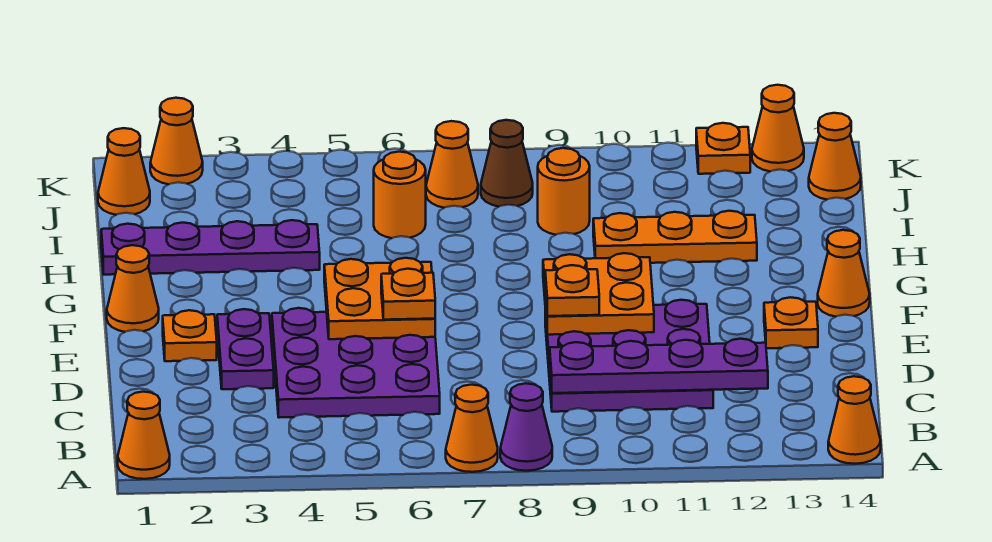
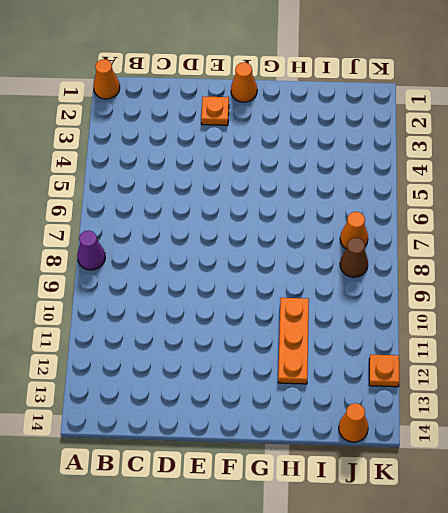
none -> orange cone A7 level 1
none -> orange cone A14 level 1
none -> purple plate C4:E6 level 1

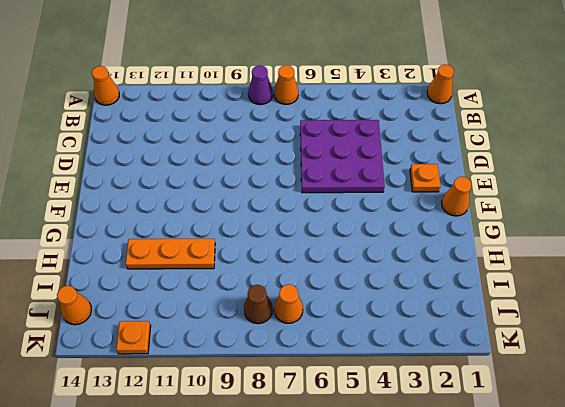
none -> purple plate C9:E11 level 1
none -> purple plate D3:E3 level 1
none -> orange plate E13 level 1

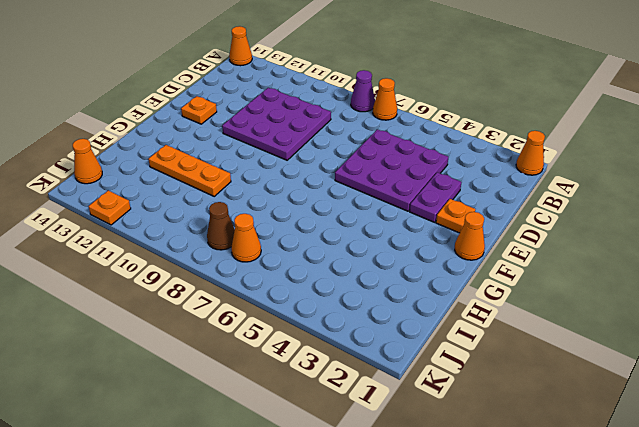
none -> orange cone F14 level 1
none -> purple plate H1:H4 level 1
none -> orange round brick I6 level 1

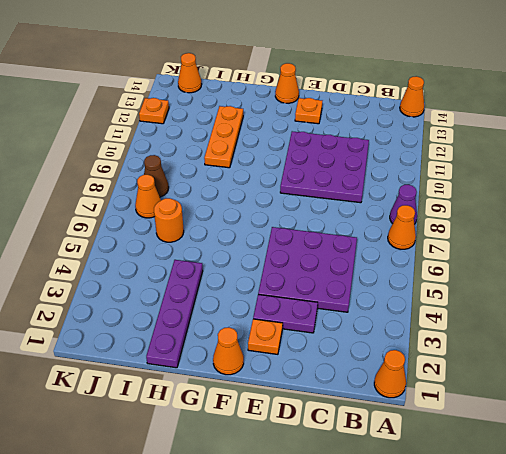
none -> orange round brick I9 level 1
none -> orange cone J1 level 1
none -> orange cone K2 level 1

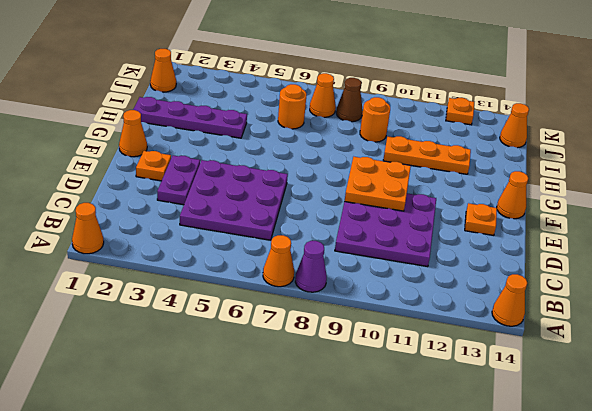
none -> orange cone K2 level 1
none -> orange cone K13 level 1
none -> purple plate C9:C12 level 2

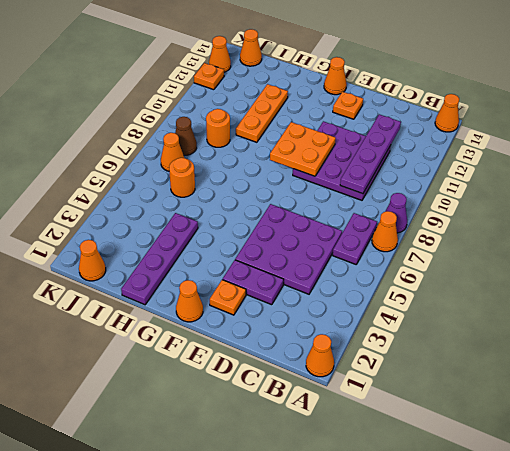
purple plate B6:B7 level 1 -> none
none -> orange cone K2 level 1
none -> orange plate E5:F6 level 2
none -> orange plate E6 level 3

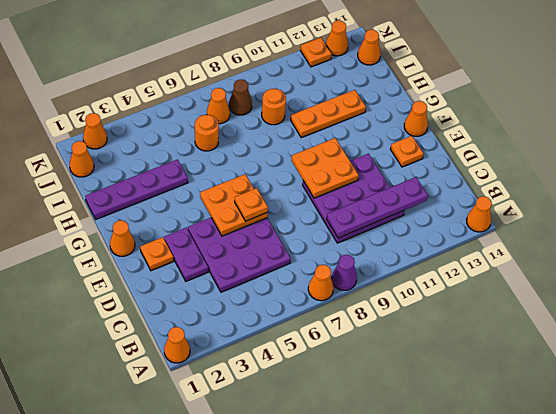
none -> orange plate E9 level 3

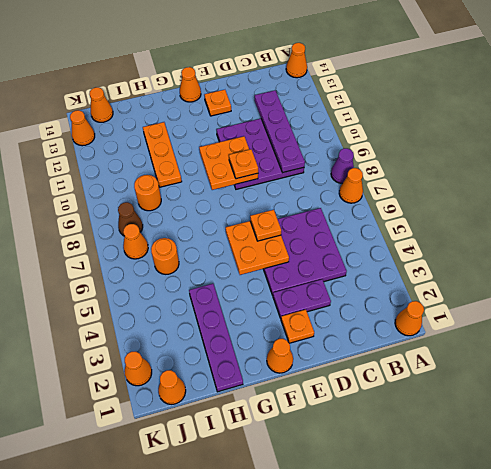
none -> orange plate K12 level 1

